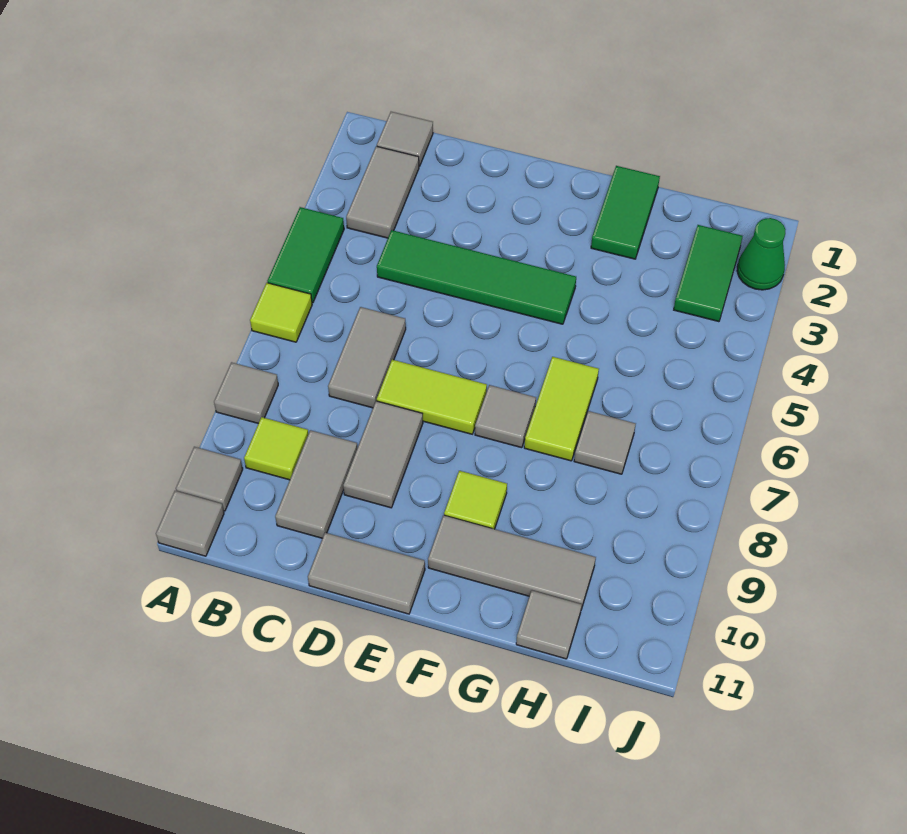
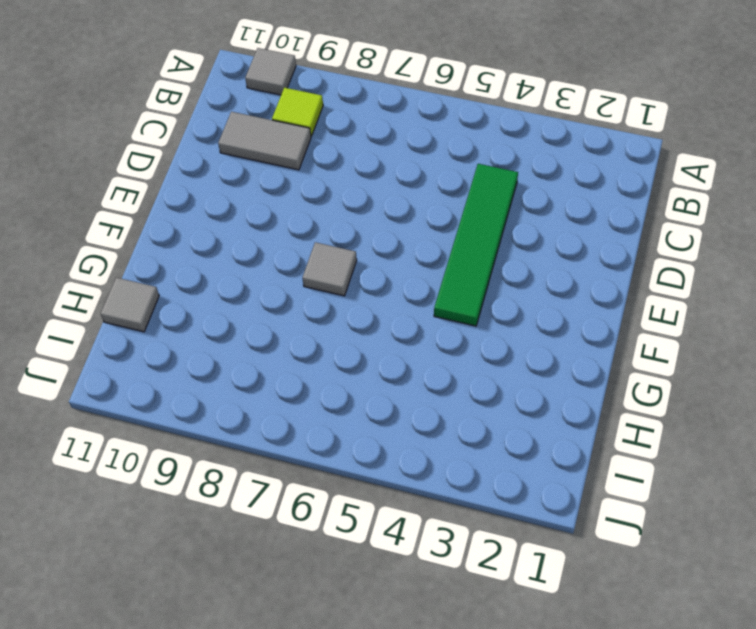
none -> green tile A4:A5 level 1
none -> lime tile A6 level 1
none -> grey tile A8 level 1

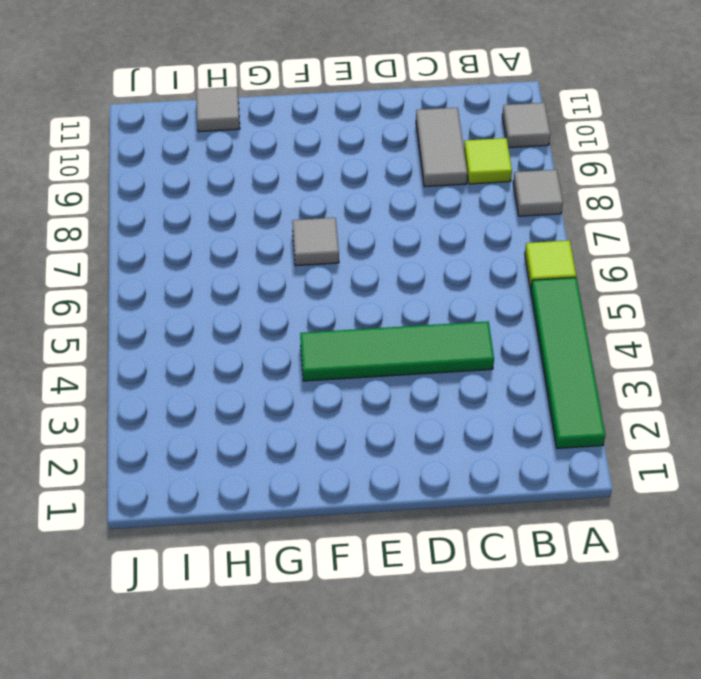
green tile A2:A5 level 1 -> green tile A4:A5 level 1
none -> grey tile A11 level 1
none -> grey tile B1 level 1
none -> grey tile B2:B3 level 1

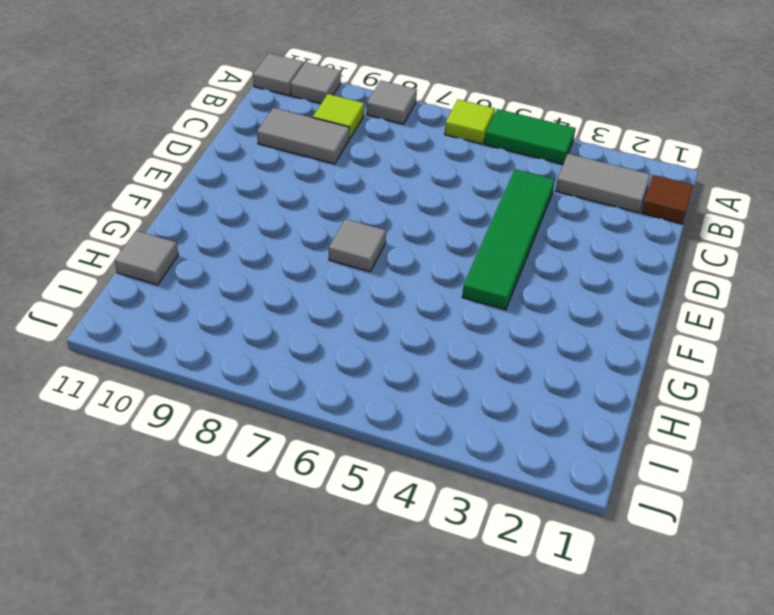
brown tile B1 level 1 -> grey tile B1 level 1
none -> grey tile C6:C7 level 1
none -> lime tile D7:E7 level 1
none -> grey tile D8:D9 level 1

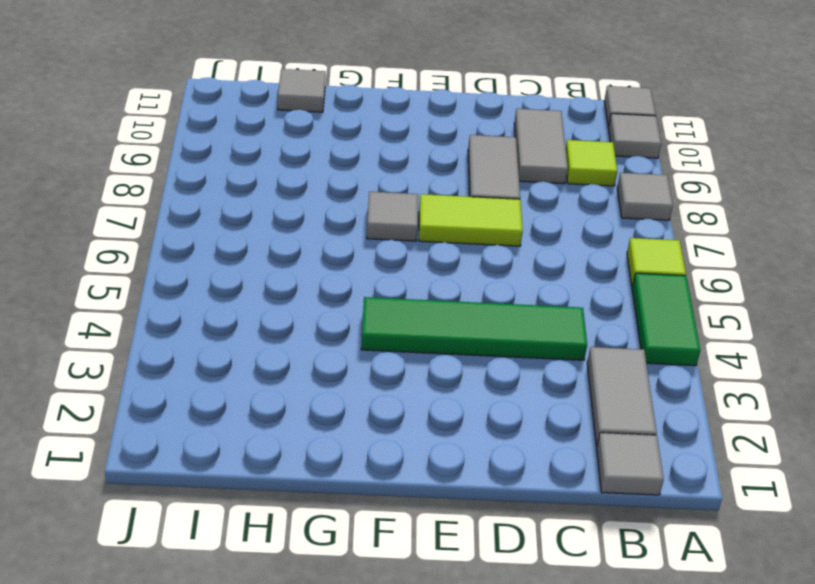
none -> grey tile C6:C7 level 1
none -> grey tile D11:E11 level 1
none -> lime tile F9 level 1

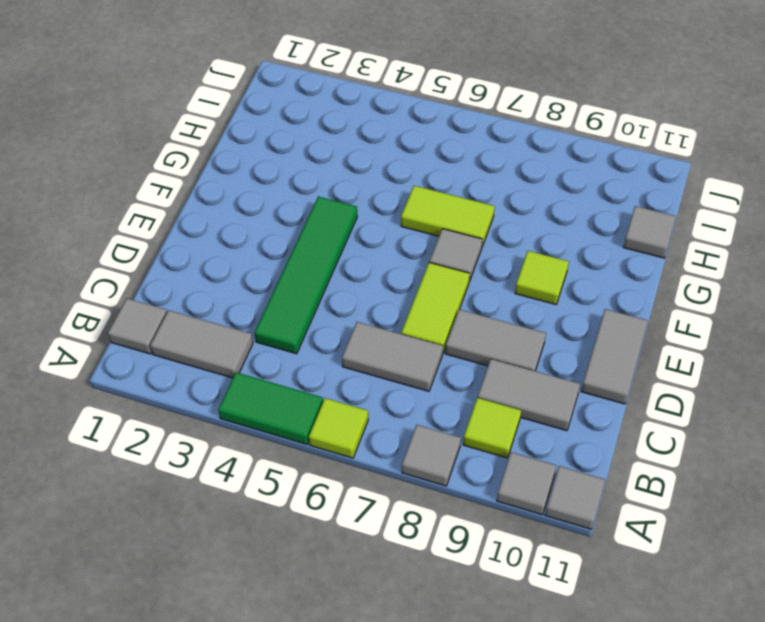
none -> grey tile F10:H10 level 1
none -> green tile G1:G2 level 1
none -> grey tile H7 level 1

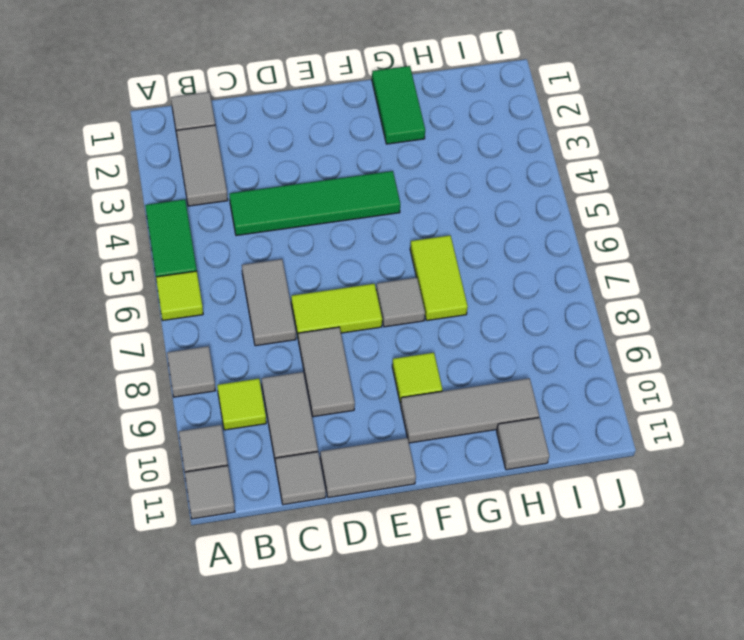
grey tile C11 level 1 -> grey tile H7 level 1
none -> green tile I2:I3 level 1
none -> green cone J2 level 1

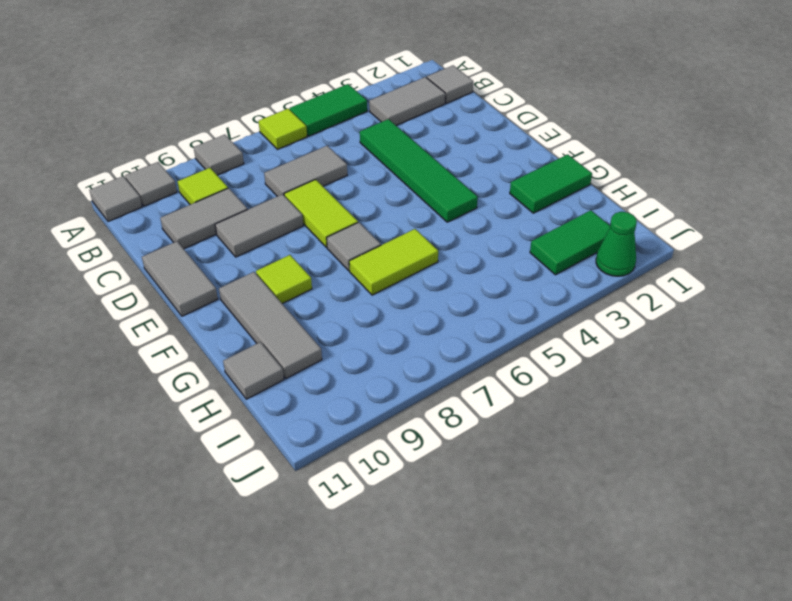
none -> grey tile H7 level 1

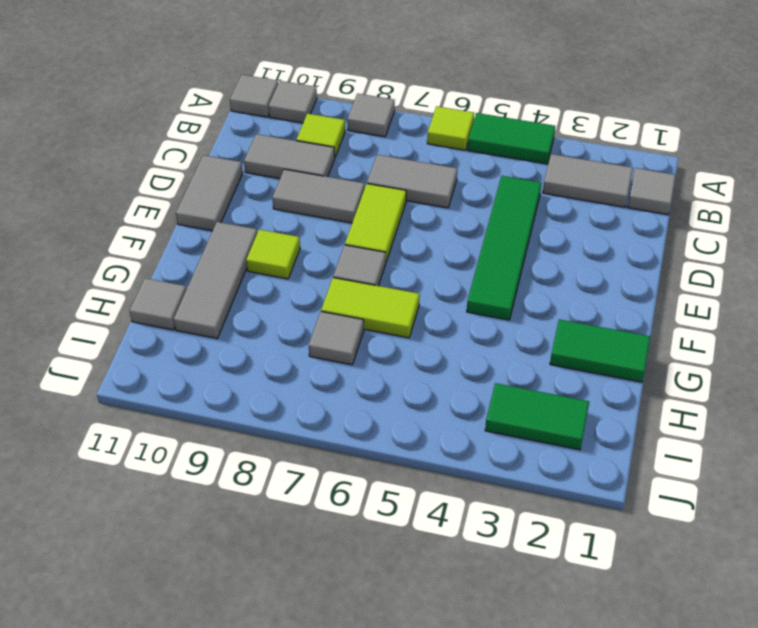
none -> green cone J2 level 1

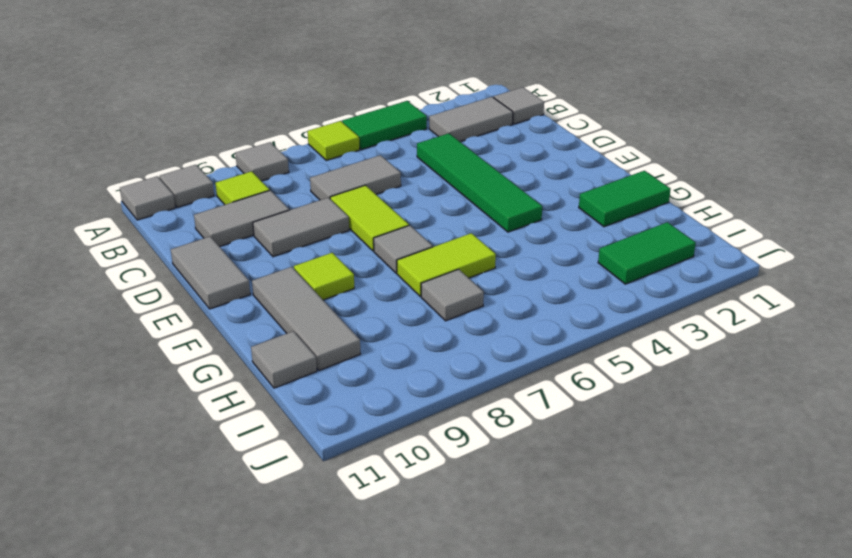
none -> green cone J2 level 1

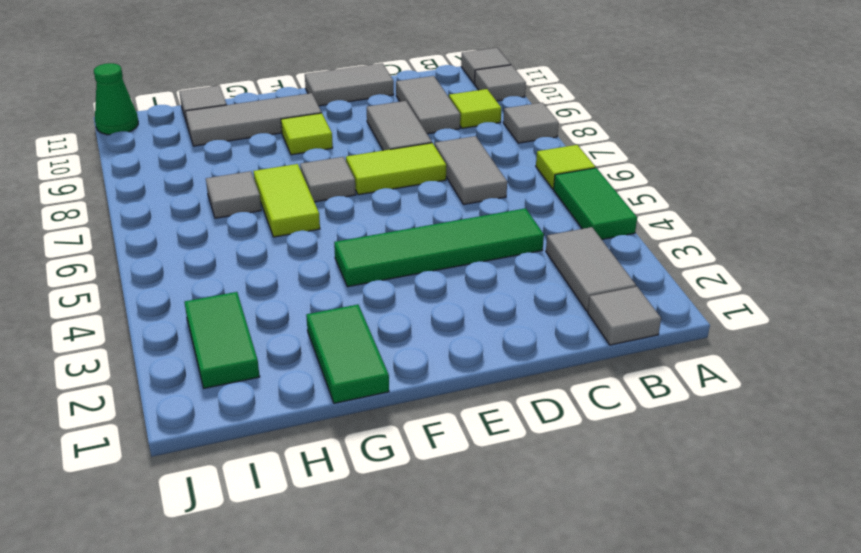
green cone J11 level 1 -> green cone J2 level 1

